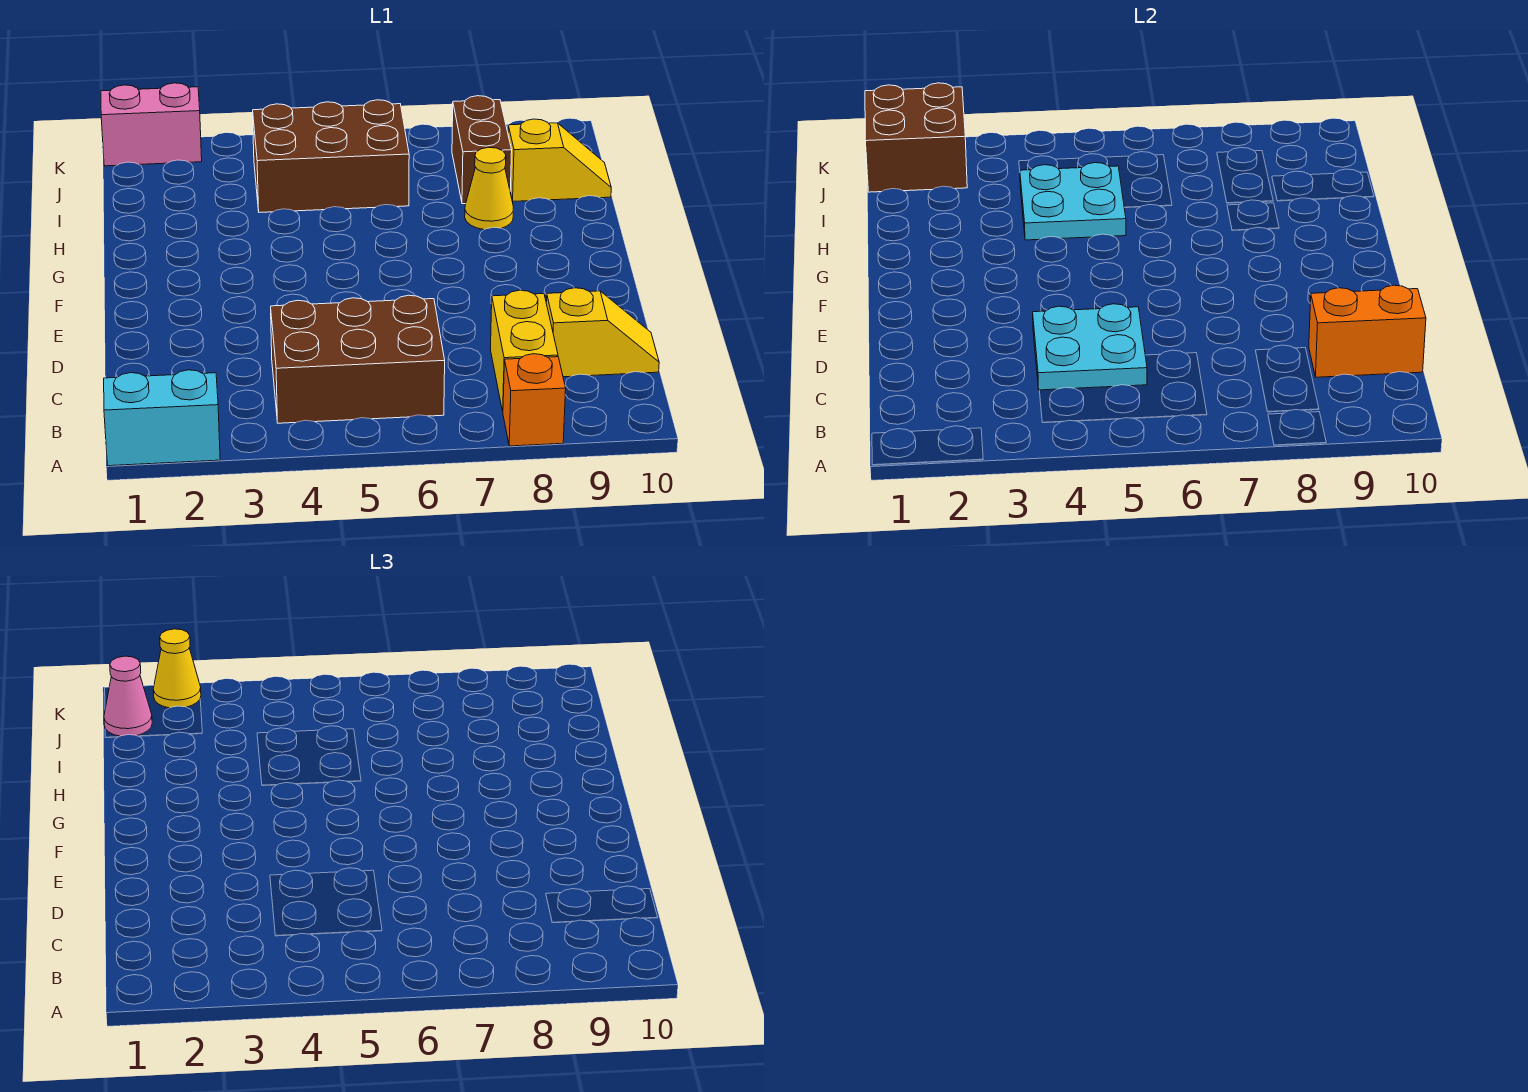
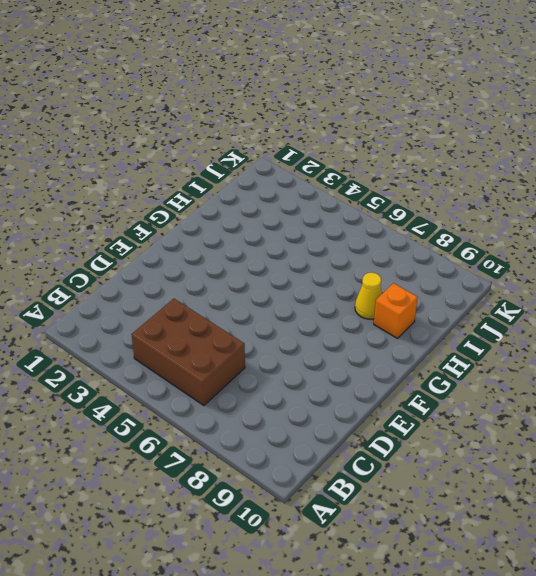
orange brick H9 level 1 -> orange brick A8 level 1
none -> cyan brick A1:A2 level 1
none -> yellow brick B8:C8 level 1
none -> yellow slope C9:C10 level 1 top 9

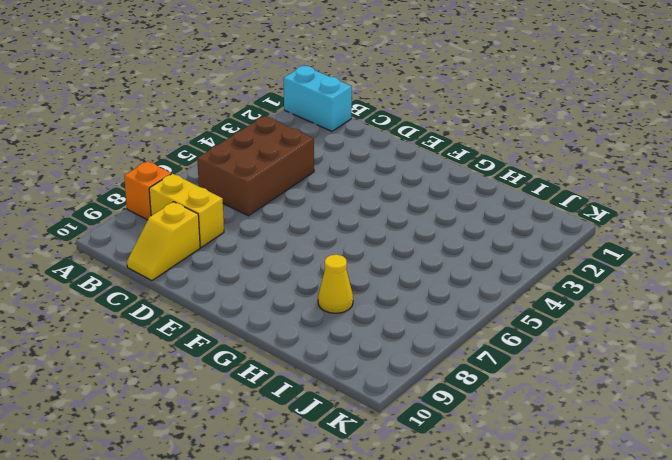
cyan brick A1:B1 level 1 -> cyan brick A1:A2 level 1
none -> brown brick I4:J6 level 1
none -> brown brick I8:J8 level 1
none -> yellow slope I9:I10 level 1 top 9

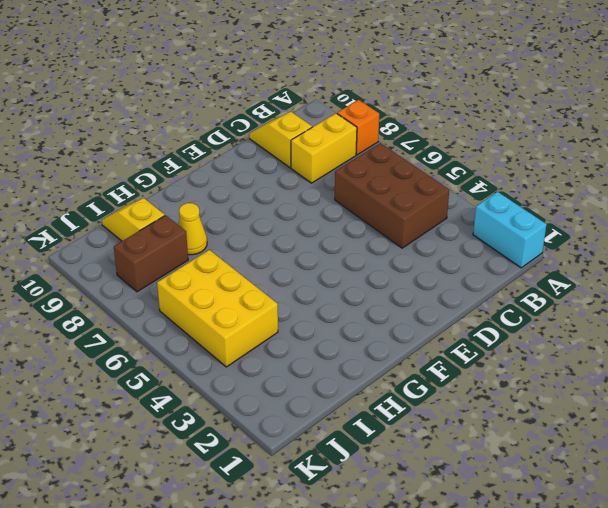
yellow brick I4:J6 level 1 -> brown brick I4:J6 level 1
none -> pink brick K1:K2 level 1
none -> cyan plate C4:D5 level 2
none -> orange brick C9:C10 level 2

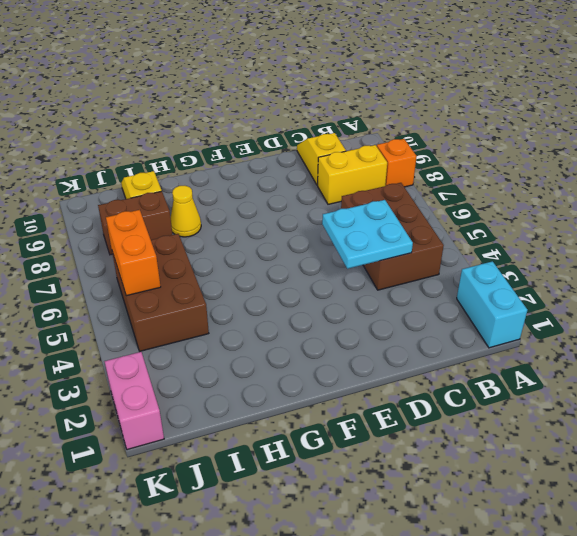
orange brick J5:J6 level 2 -> orange brick C9:C10 level 2
none -> cyan plate H4:I5 level 2
none -> brown brick J1:K2 level 2
none -> pink cone J1 level 3

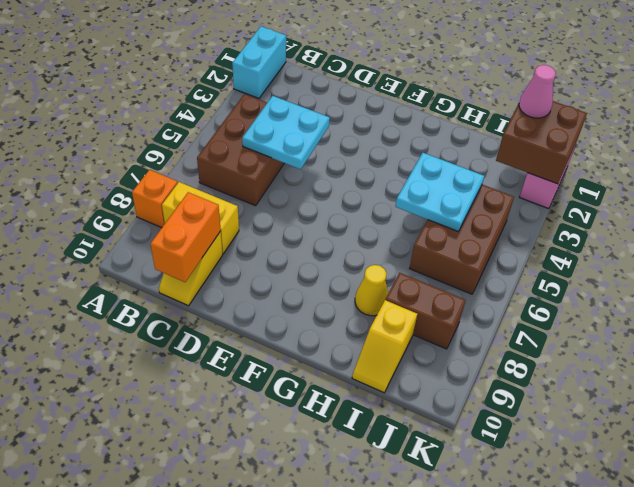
none -> yellow cone K2 level 3

